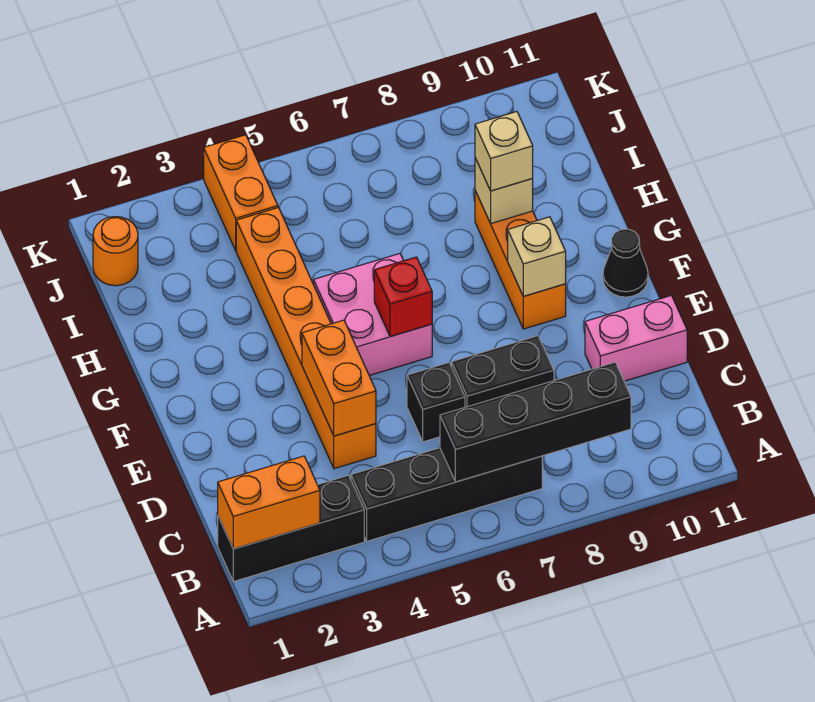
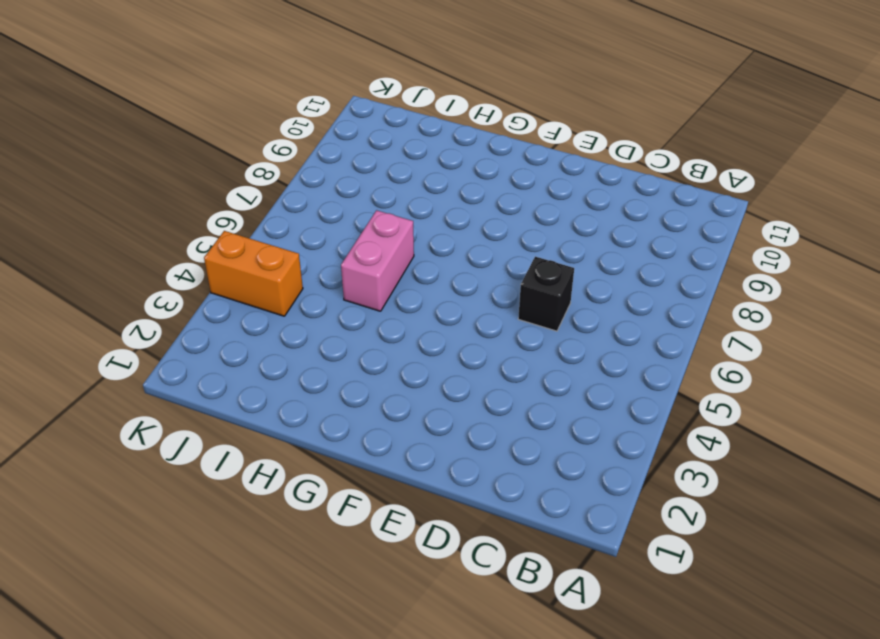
pink brick H5:H6 level 1 -> pink brick D10:D11 level 1
none -> black brick B1:B3 level 1
none -> black brick B4:B7 level 1
none -> orange brick D4:I4 level 1

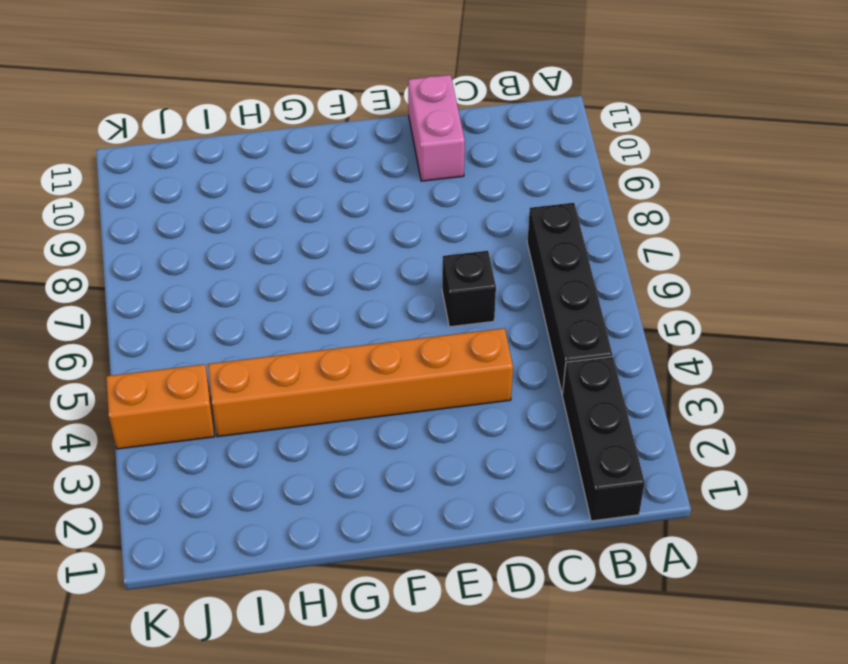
none -> black brick D7:D8 level 1
none -> pink brick F5:G6 level 1
none -> orange brick F9:H9 level 1

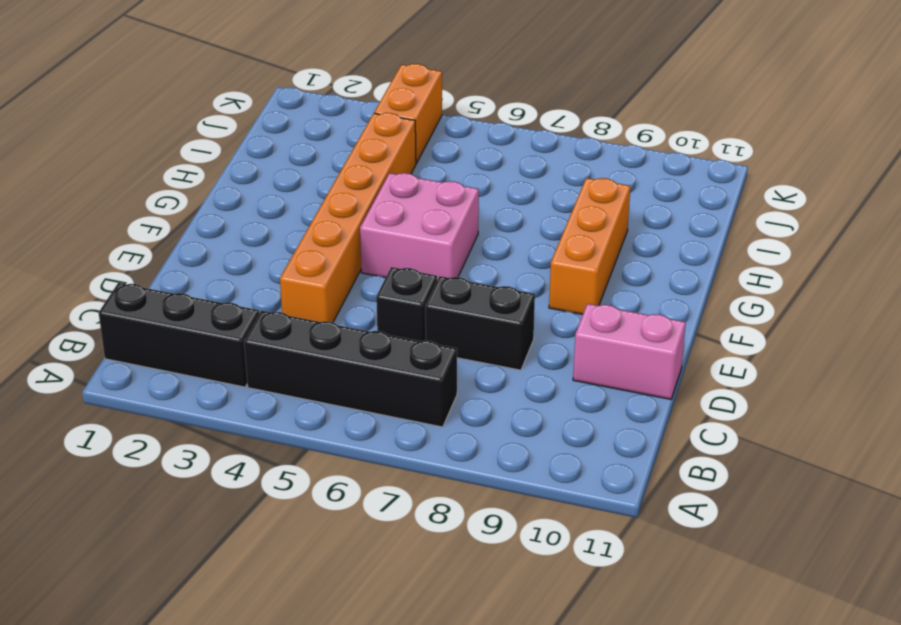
none -> black cone F11 level 1
none -> orange round brick J1 level 1
none -> orange brick B1:B2 level 2

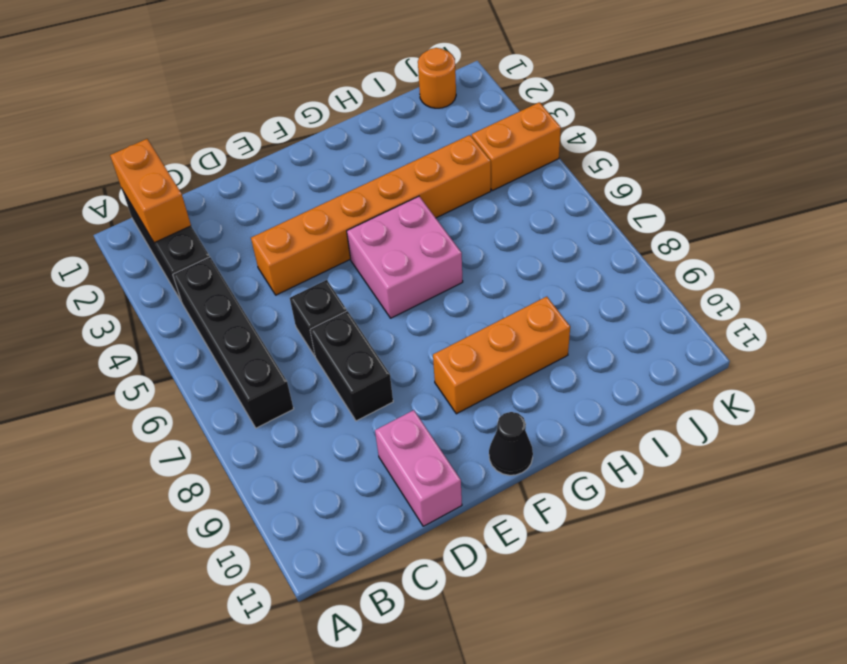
none -> black brick B6:B9 level 2
none -> orange brick D4:E4 level 2
none -> red brick F6 level 2

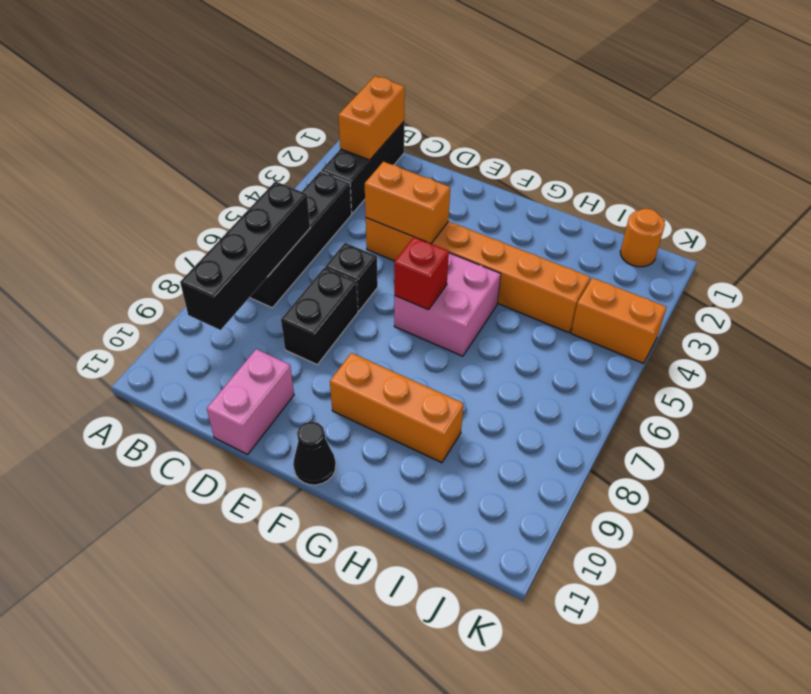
none -> tan brick F9 level 2
none -> tan brick H9 level 2
none -> tan brick H9 level 3

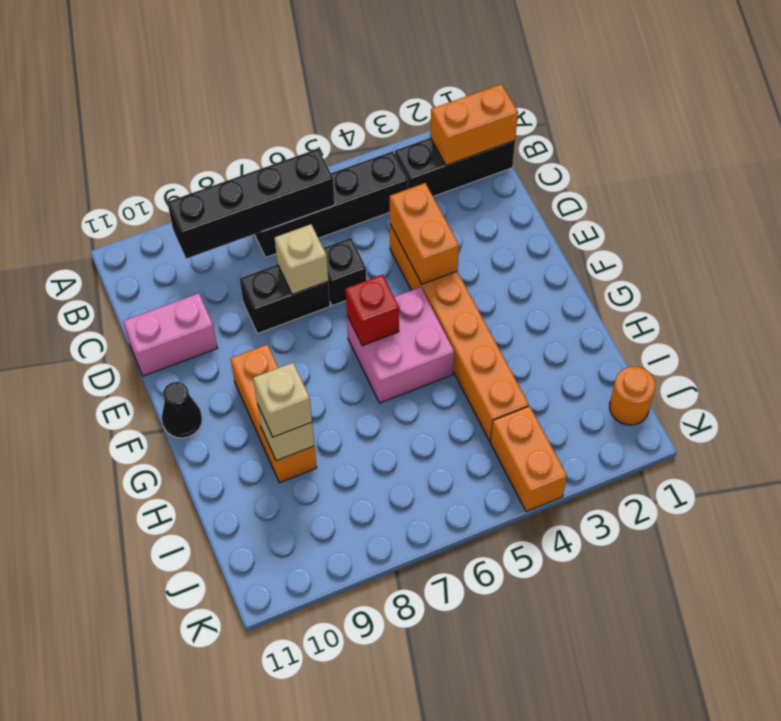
tan brick D7 level 2 -> tan brick F9 level 2

